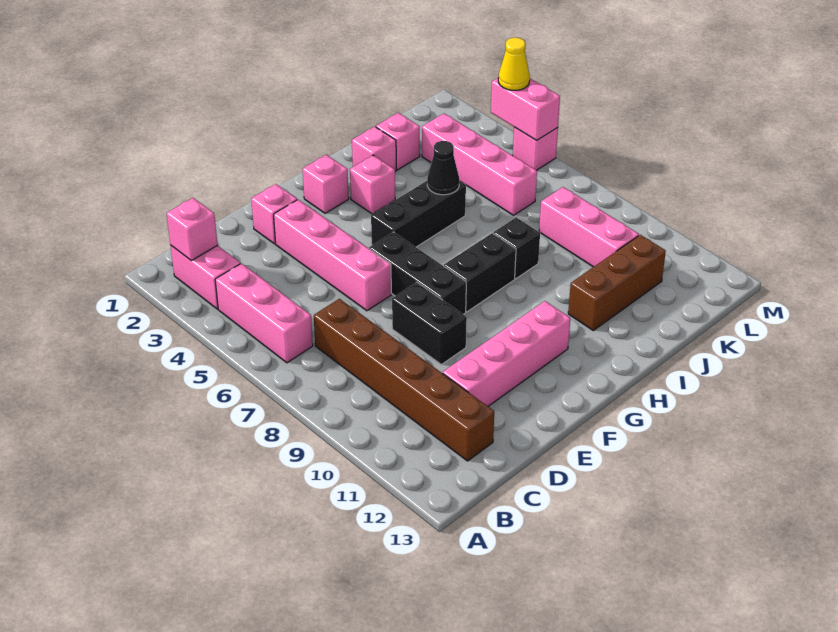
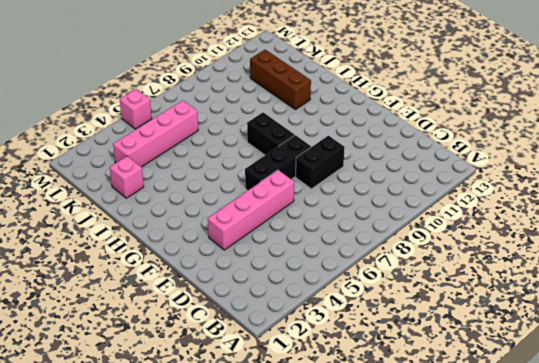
none -> pink brick B2:B3 level 1
none -> pink brick B4:B6 level 1
none -> brown brick C7:C12 level 1

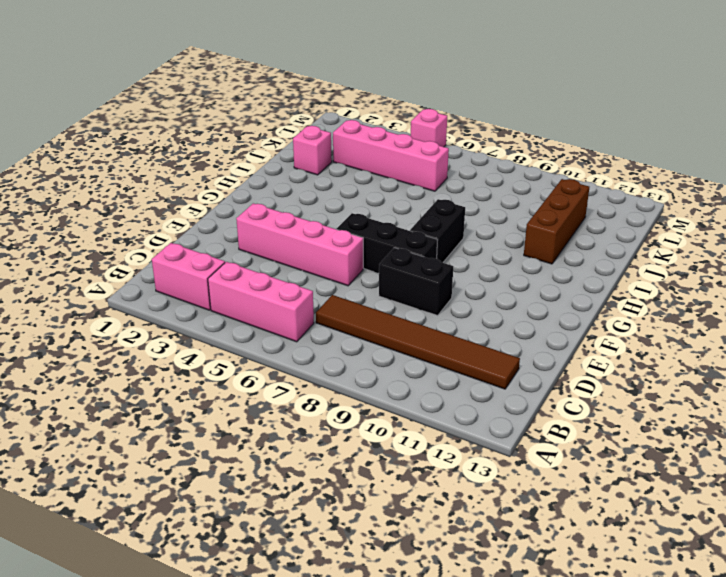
brown tile C7:C12 level 1 -> brown brick C7:C12 level 1
none -> pink brick D11:G11 level 1
none -> pink brick E2 level 1
none -> pink brick G2 level 1

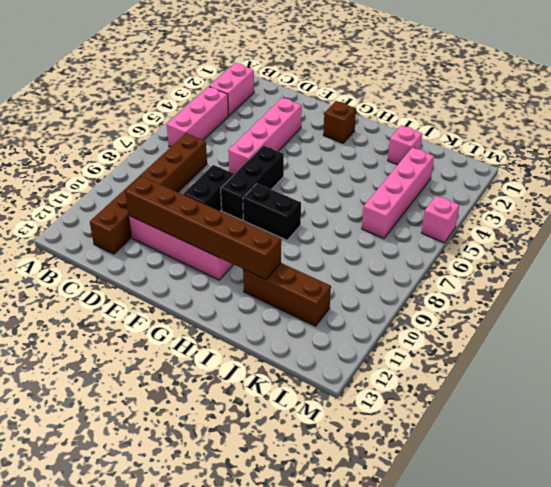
brown brick D11:I11 level 2 -> none
brown brick G2 level 1 -> pink brick G2 level 1
none -> pink brick E2 level 1
none -> black brick G5:I5 level 1
none -> pink brick H3 level 1

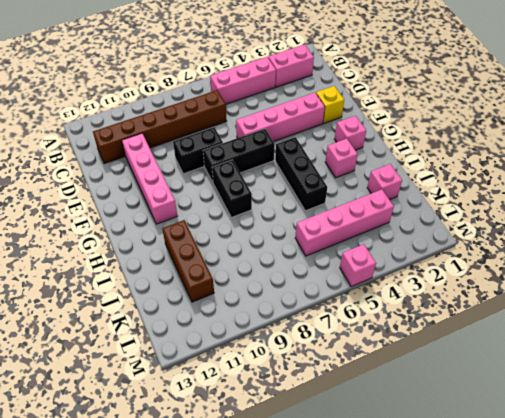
yellow brick E2 level 1 -> pink brick E2 level 1
none -> pink brick I2 level 1
none -> black brick I8 level 1
none -> pink brick K8:K10 level 1

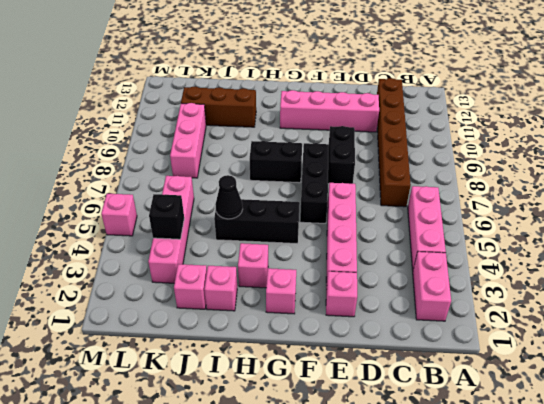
black brick K4 level 2 -> black brick I8 level 1
none -> pink brick B2 level 2
none -> pink brick M4:M5 level 2
none -> yellow cone M4 level 3

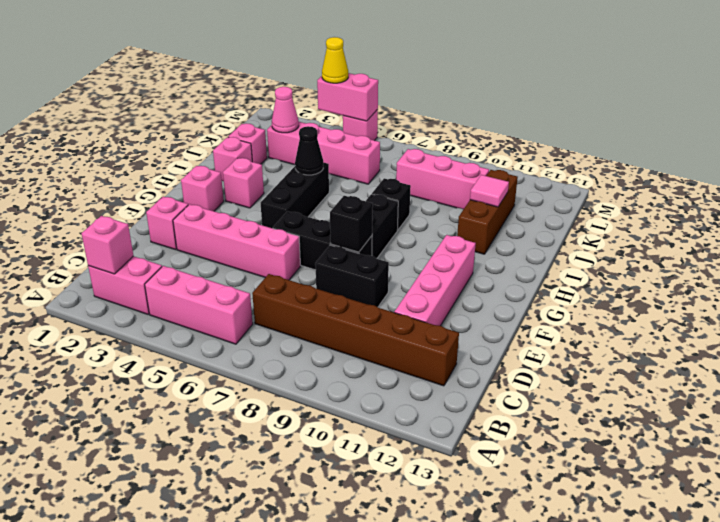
black brick F8 level 2 -> none
pink tile J11 level 2 -> none
pink cone K3 level 2 -> none

